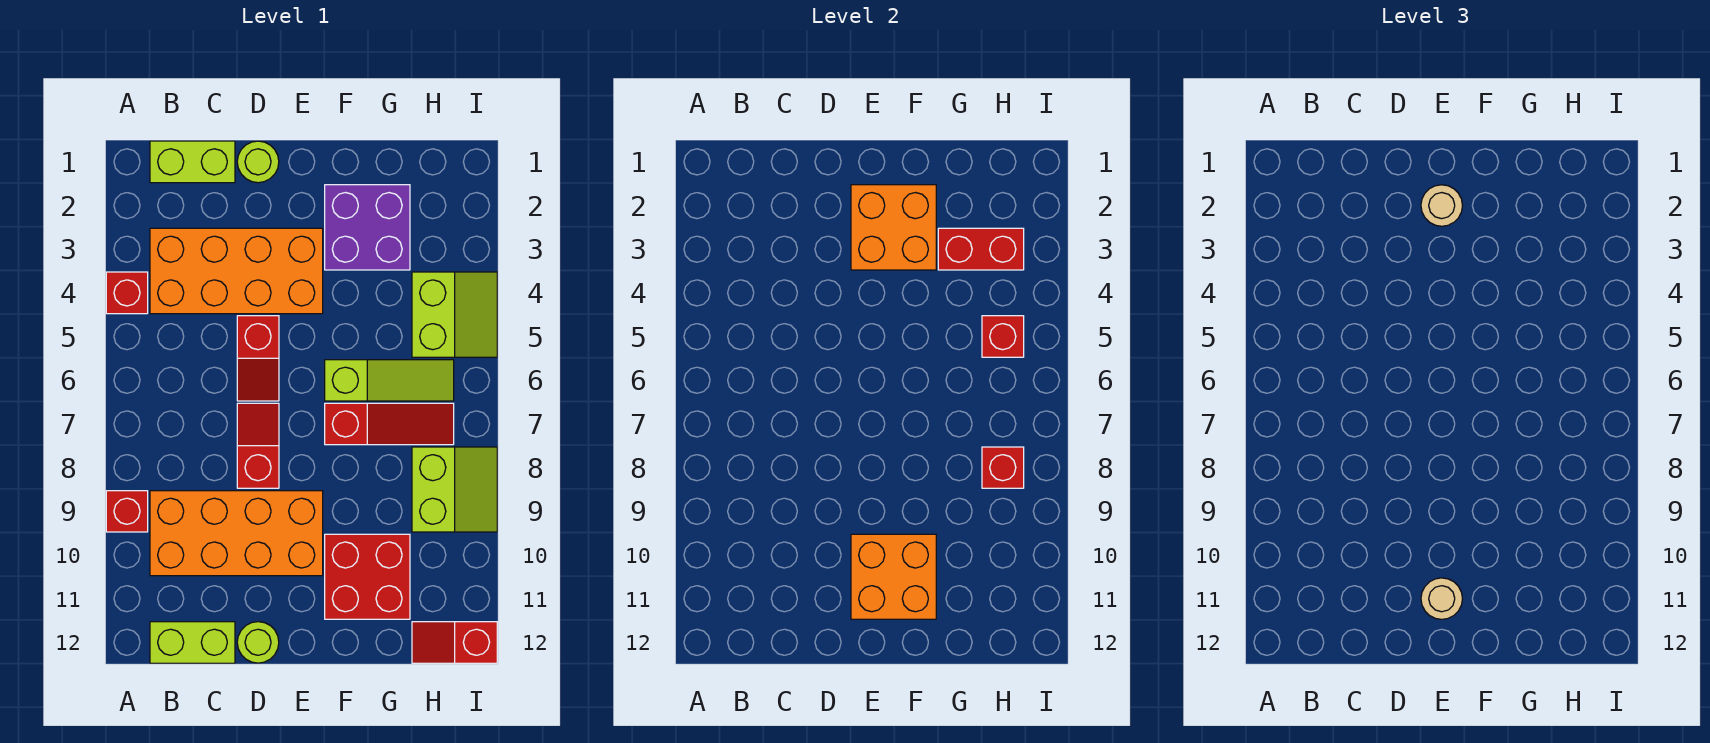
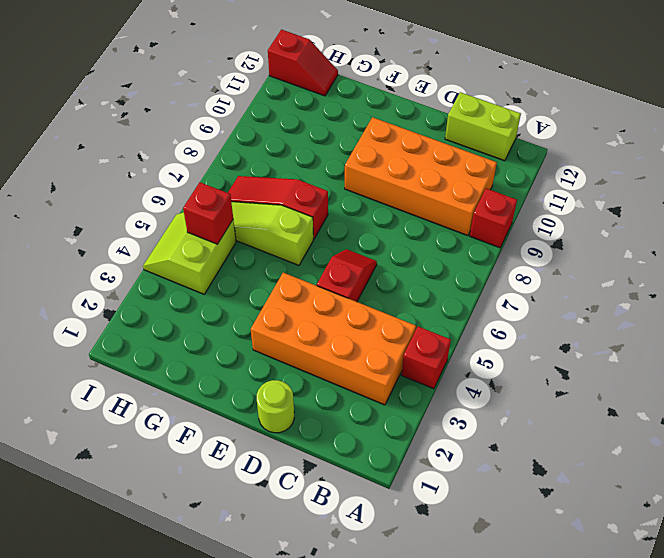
none -> lime brick B1:C1 level 1
none -> red slope D7:D8 level 1 top 8
none -> lime round brick D12 level 1

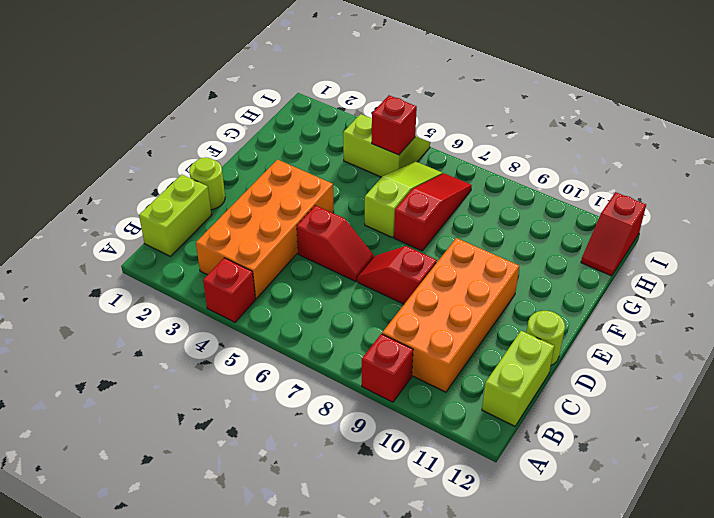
none -> purple brick F2:G3 level 1
none -> red brick F10:G11 level 1
none -> lime slope H8:I9 level 1 top H

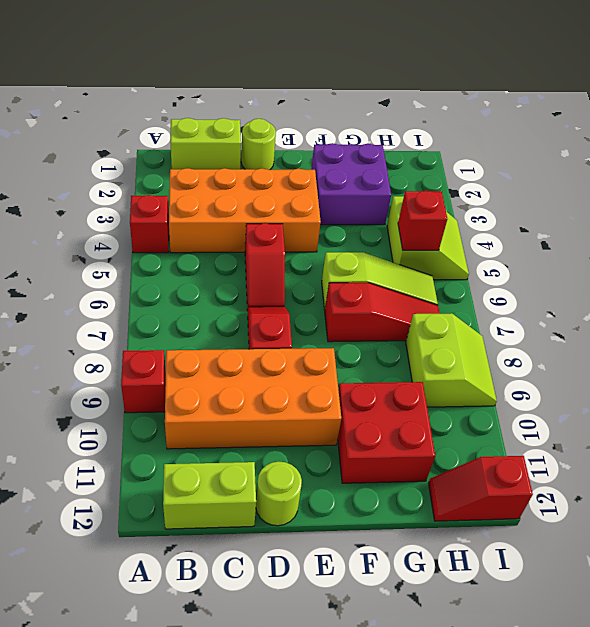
none -> orange brick E2:F3 level 2
none -> orange brick E10:F11 level 2
none -> red brick G3:H3 level 2

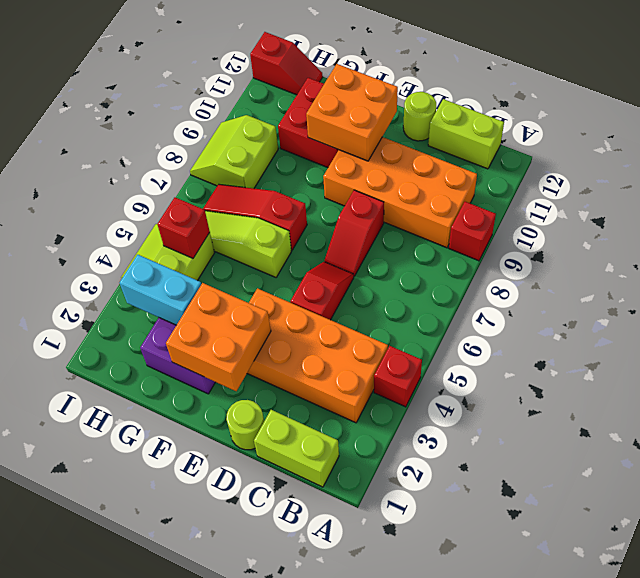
cyan brick G3:H3 level 2 -> red brick G3:H3 level 2
none -> red brick H8 level 2
none -> tan round brick E2 level 3
none -> tan round brick E11 level 3

